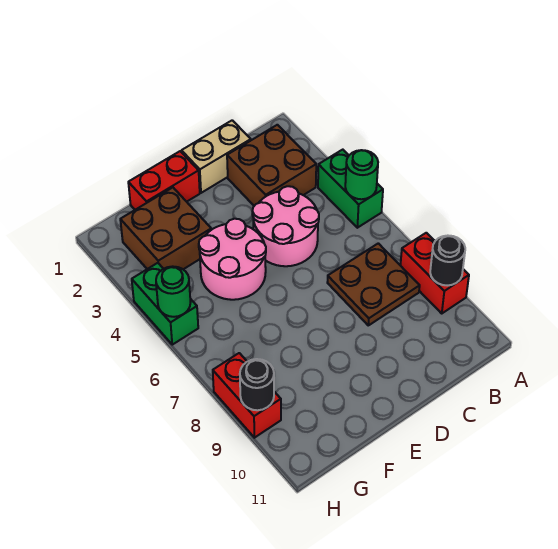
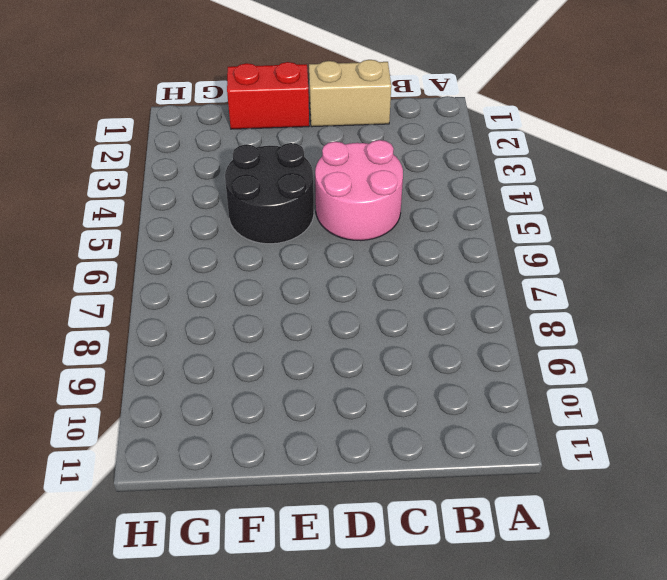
black round brick E4:F5 level 1 -> pink round brick E4:F5 level 1
none -> green brick A4:A5 level 1
none -> red brick A8:A9 level 1
none -> brown brick B2:C3 level 1

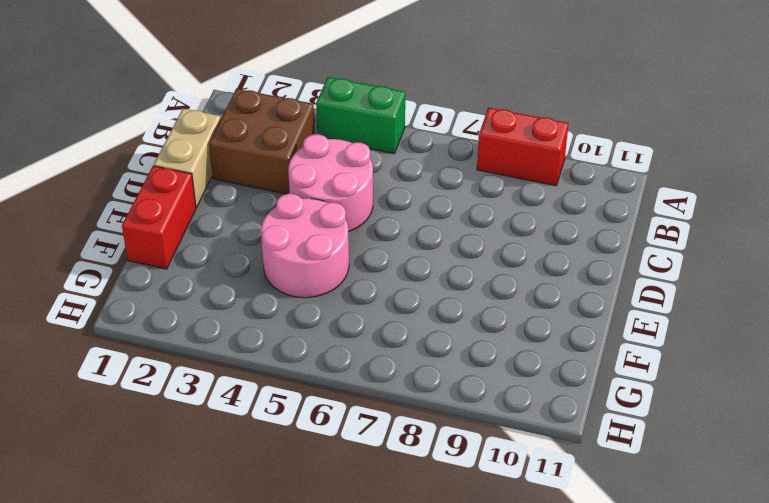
none -> brown plate B7:C8 level 1
none -> brown brick F2:G3 level 1
none -> green brick H4:H5 level 1

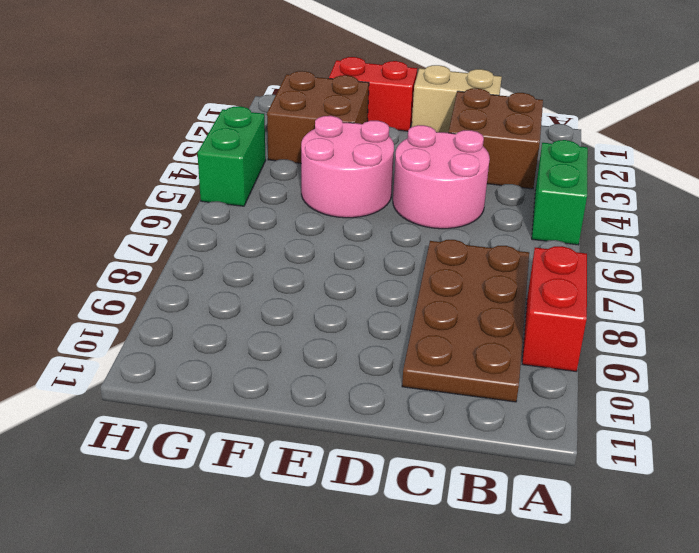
brown plate B7:C10 level 1 -> brown plate B7:C8 level 1
none -> red brick H8:H9 level 1
none -> green round brick A5 level 2
none -> black round brick A9 level 2

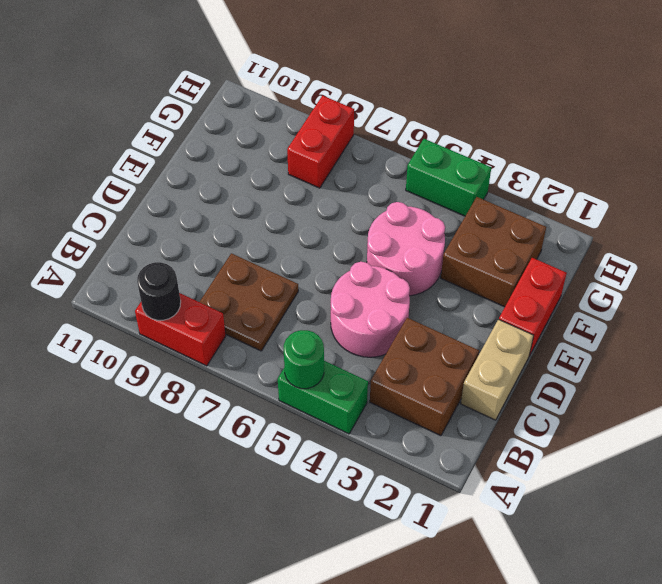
red brick G8:H8 level 1 -> red brick H8:H9 level 1
none -> green round brick H5 level 2
none -> black round brick H9 level 2

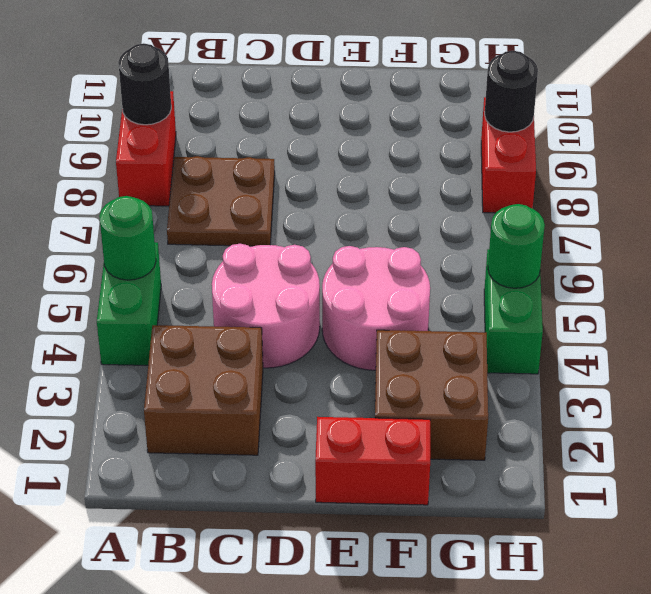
none -> tan brick C1:D1 level 1

